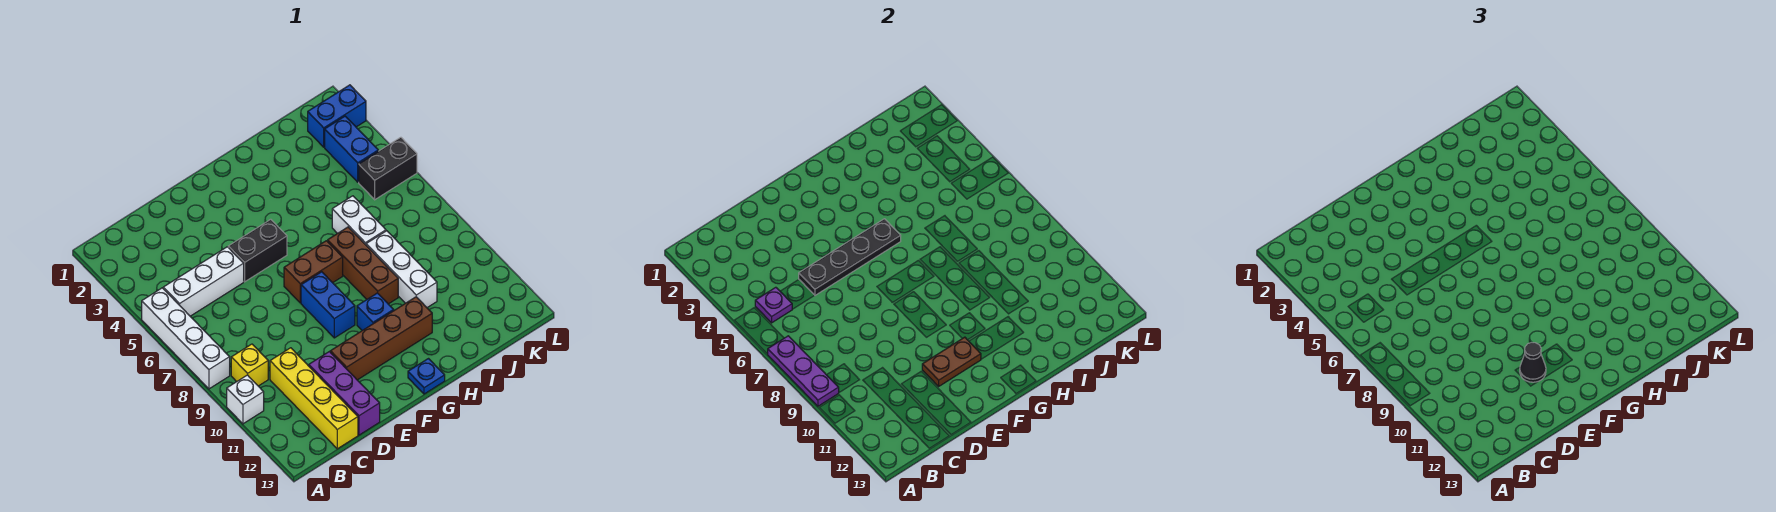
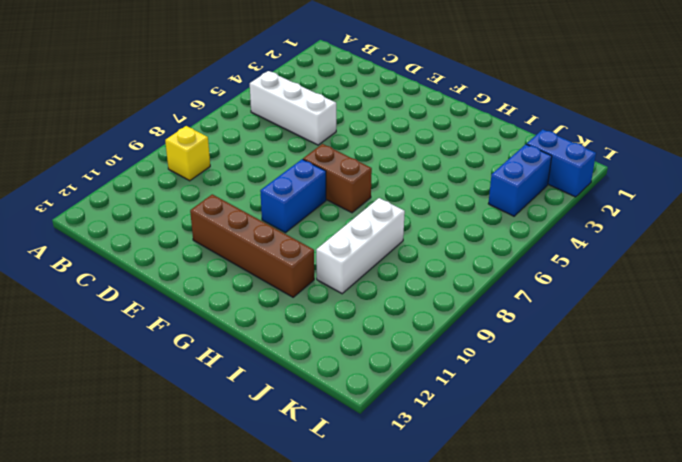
none -> white brick A5:A8 level 1
none -> white brick A10 level 1
none -> yellow brick C10:C13 level 1

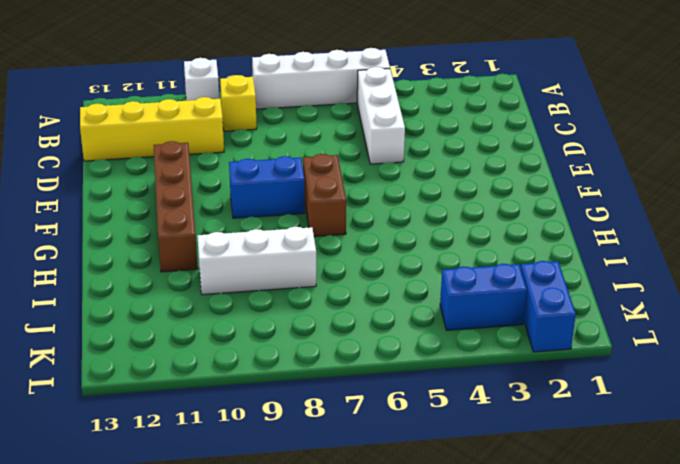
none -> purple brick D11:D13 level 1
none -> black brick E5:F5 level 1
none -> blue brick G10 level 1

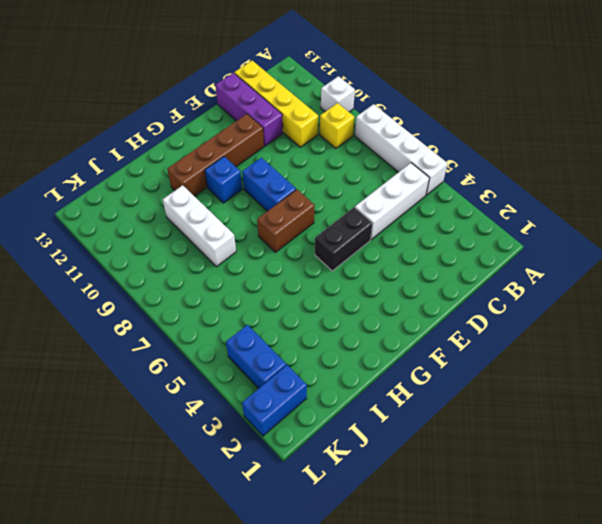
none -> blue plate G13 level 1
none -> brown brick H7:H9 level 1
none -> white brick I6:I7 level 1

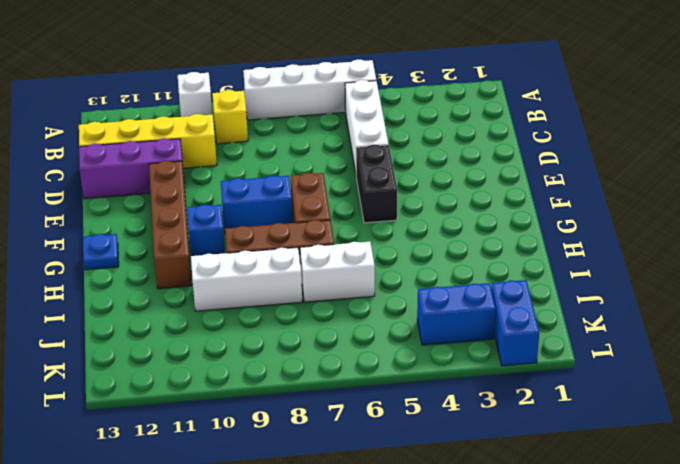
none -> black brick K5:L5 level 1
none -> purple plate A7:A9 level 2
none -> purple plate B5 level 2

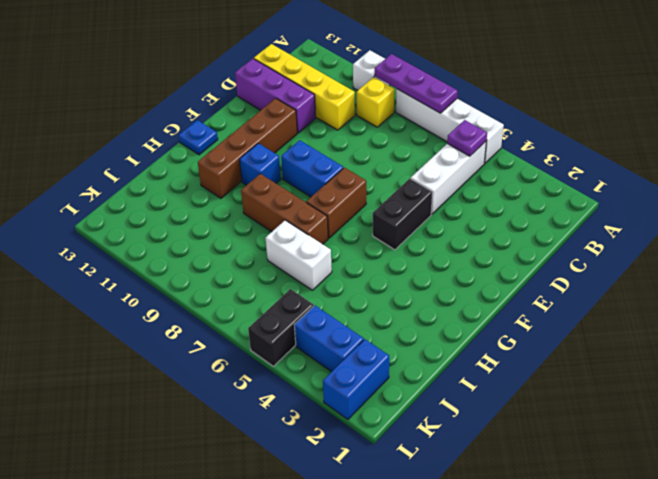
none -> white brick I8:I10 level 1
none -> black plate D5:G5 level 2
none -> brown plate E11:F11 level 2

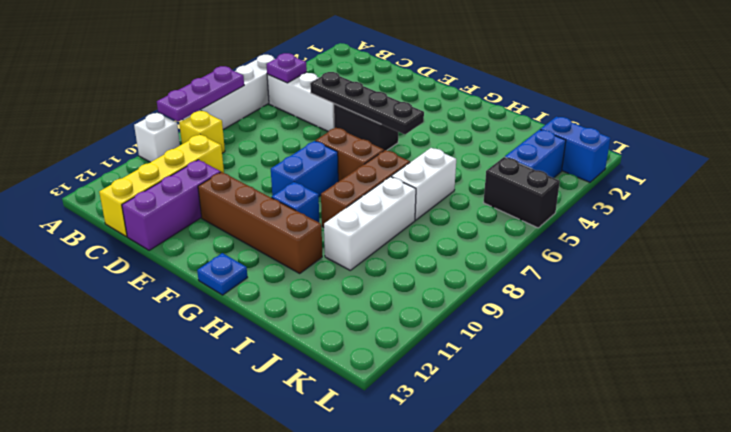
none -> brown plate E11:F11 level 2
none -> black cone E11 level 3

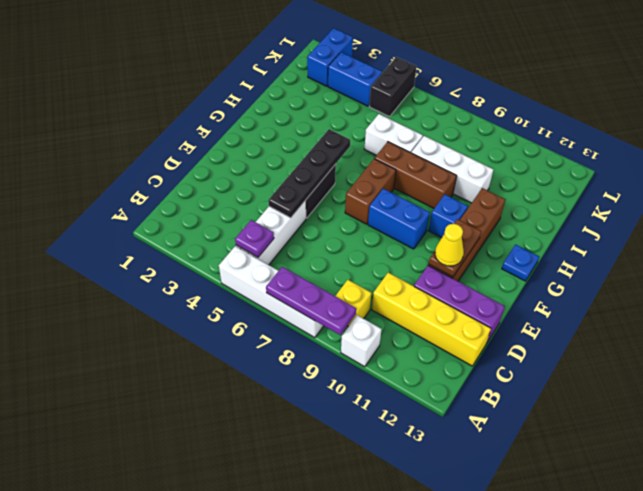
yellow cone E11 level 3 -> black cone E11 level 3

